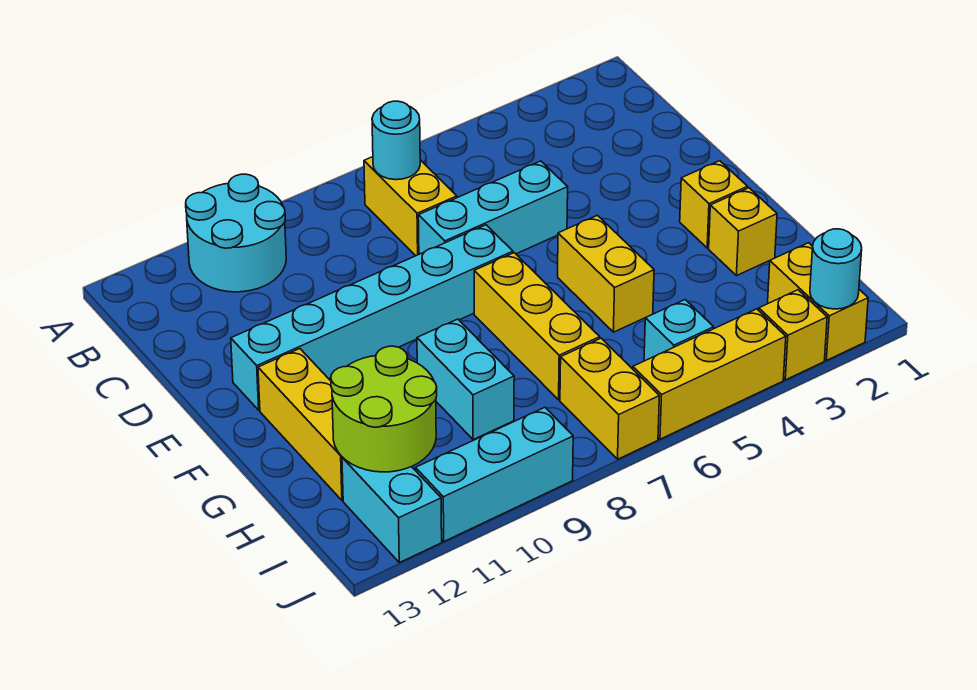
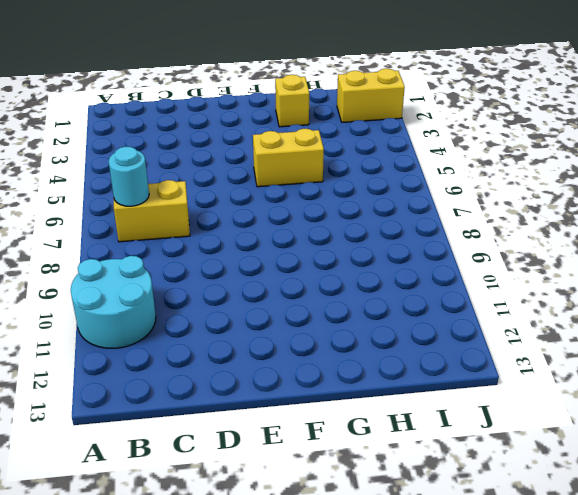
none -> cyan brick D5:D7 level 1
none -> cyan brick E7:E12 level 1
none -> yellow brick F2 level 1

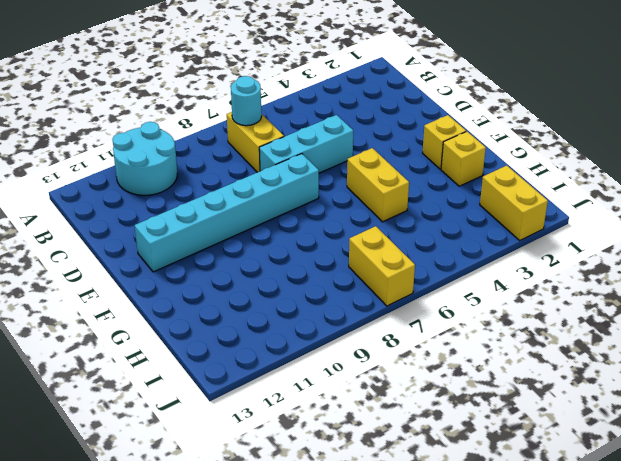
none -> yellow brick F7:H7 level 1
none -> yellow brick F12:H12 level 1
none -> cyan brick G9:H9 level 1

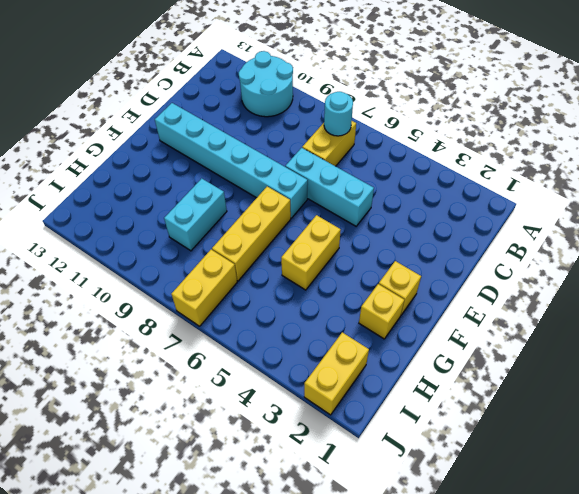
none -> yellow brick F12:H12 level 1
none -> cyan brick I5 level 1
none -> cyan brick I12:J12 level 1

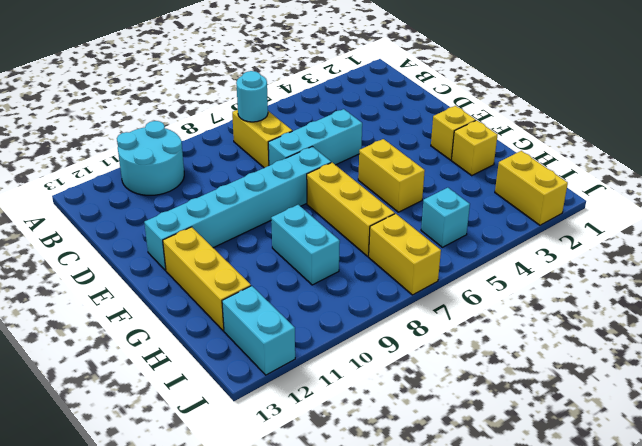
none -> yellow brick J3 level 1
none -> yellow brick J4:J6 level 1
none -> cyan brick J9:J11 level 1

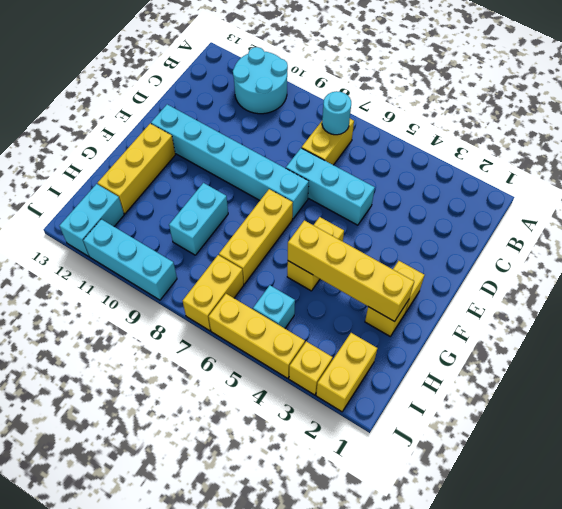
yellow brick G2:G5 level 2 -> none
none -> lime round brick H11:I12 level 2
none -> cyan round brick J2 level 2

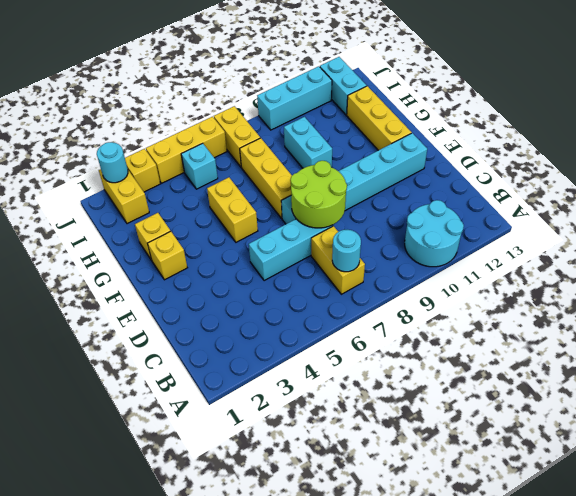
lime round brick D7:E8 level 2 -> lime round brick H11:I12 level 2

